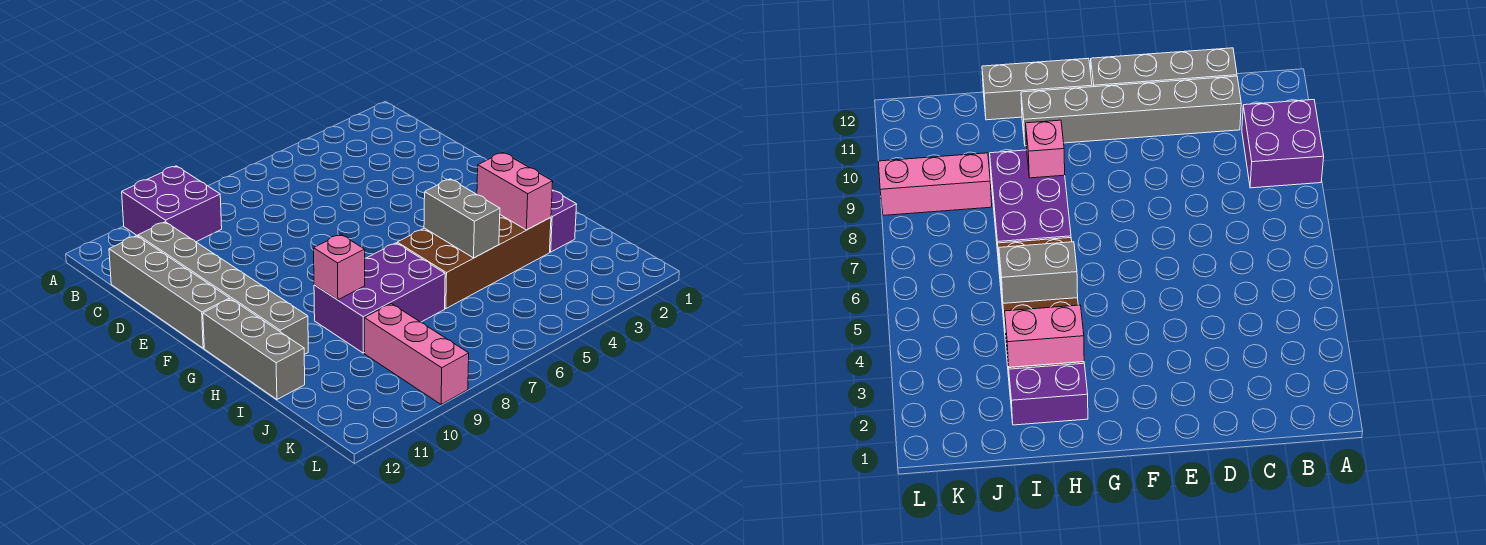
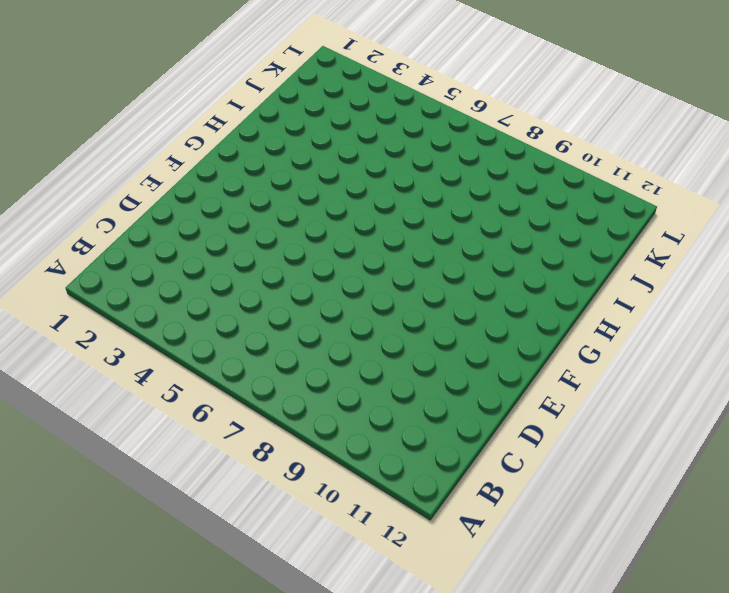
none -> purple brick A9:B10 level 1
none -> grey brick C11:H11 level 1

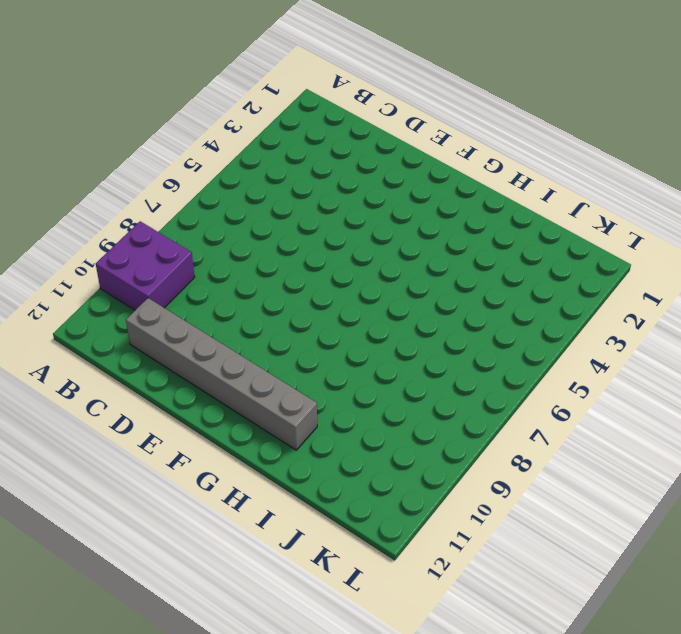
none -> grey brick C12:F12 level 1
none -> grey brick G12:I12 level 1

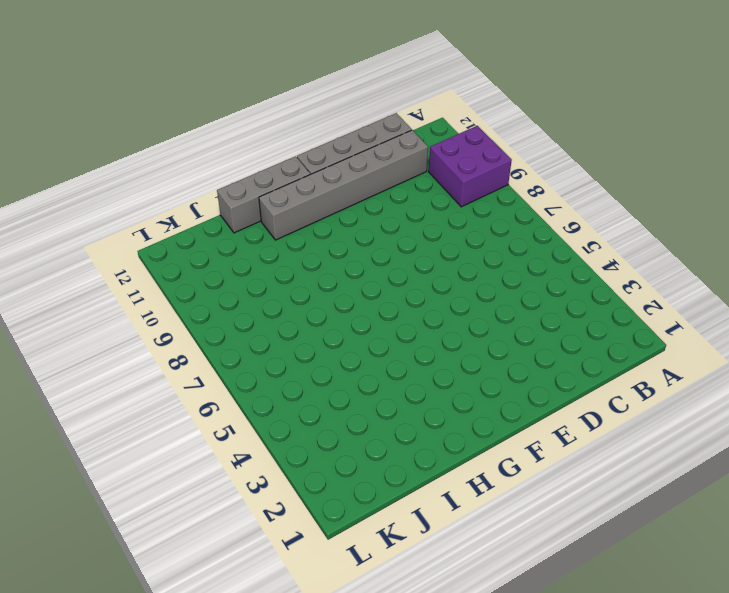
none -> purple brick H2:I2 level 1
none -> brown brick H3:I6 level 1

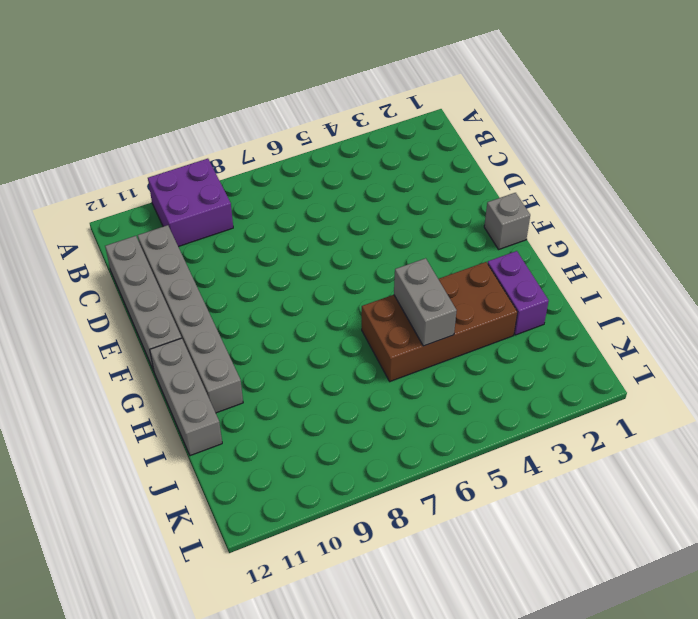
grey brick F1 level 1 -> none
none -> purple brick H7:I9 level 1
none -> pink brick J9:L9 level 1

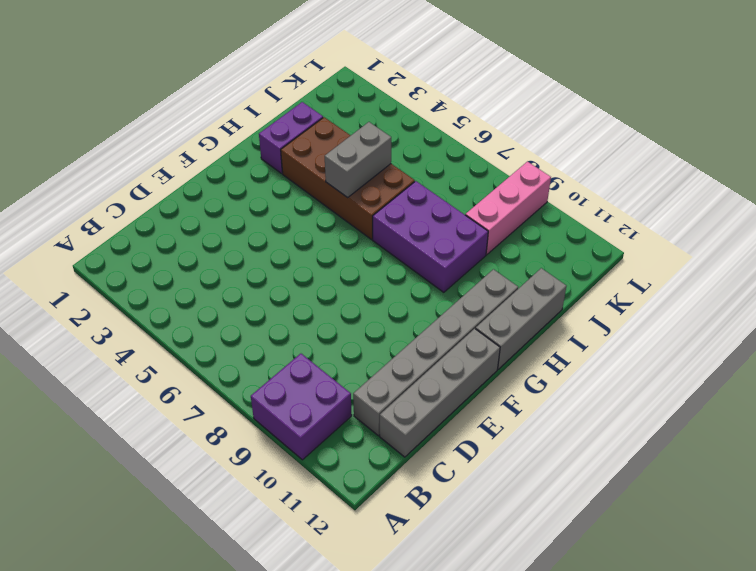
none -> pink brick H3:I3 level 2
none -> pink brick H9 level 2

